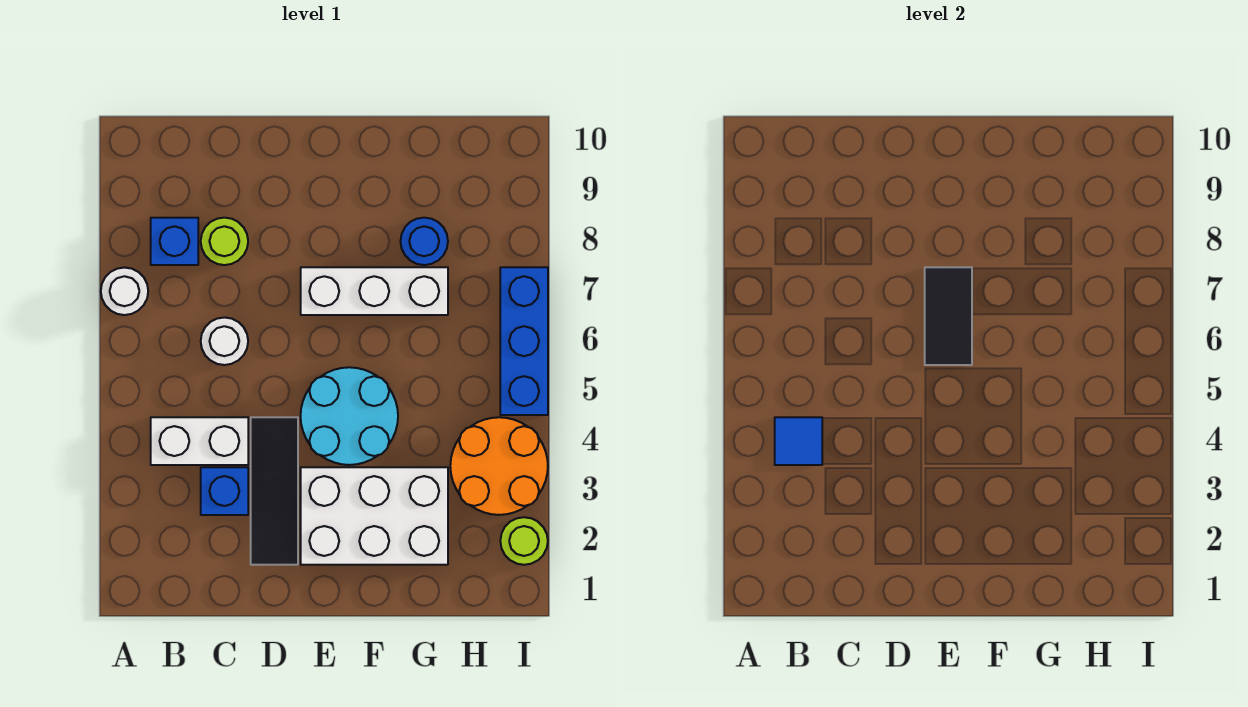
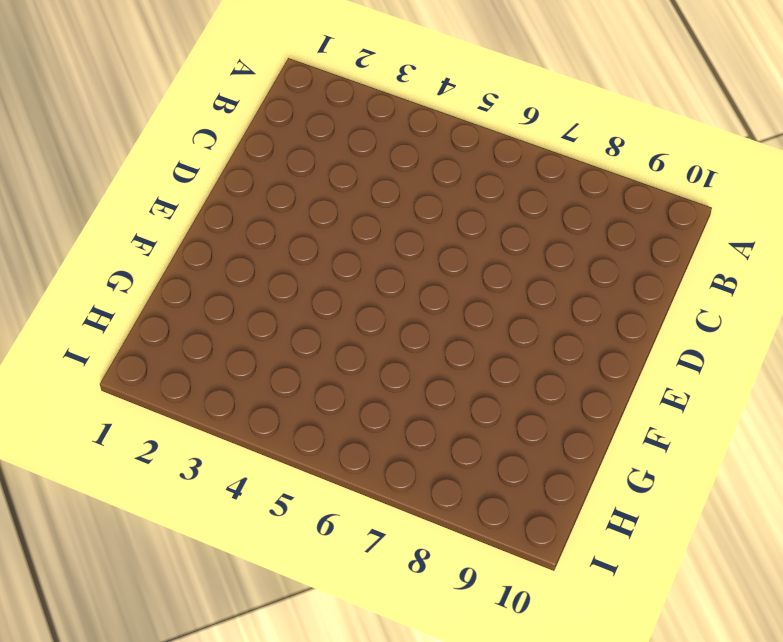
none -> white round brick A7 level 1
none -> white brick B4:C4 level 1
none -> blue brick B8 level 1

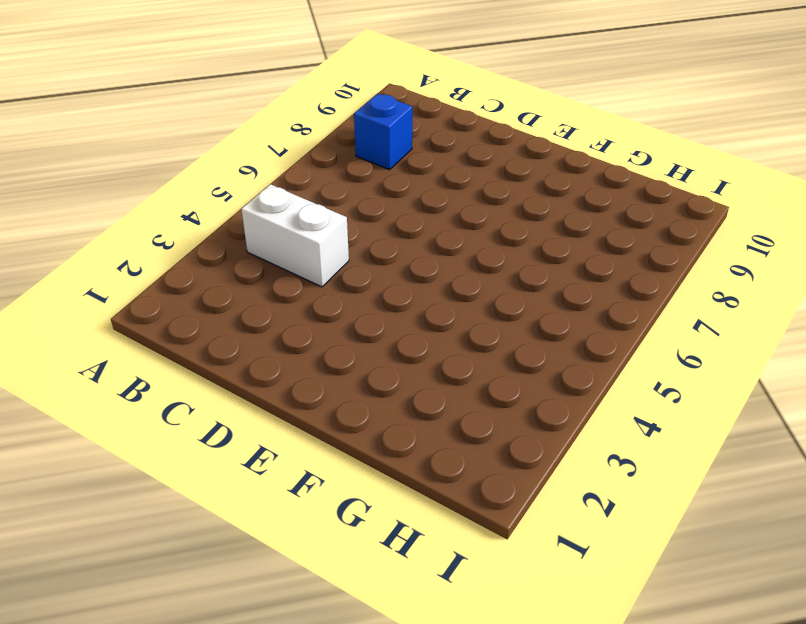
none -> white round brick A7 level 1
none -> blue brick C3 level 1
none -> white round brick C6 level 1

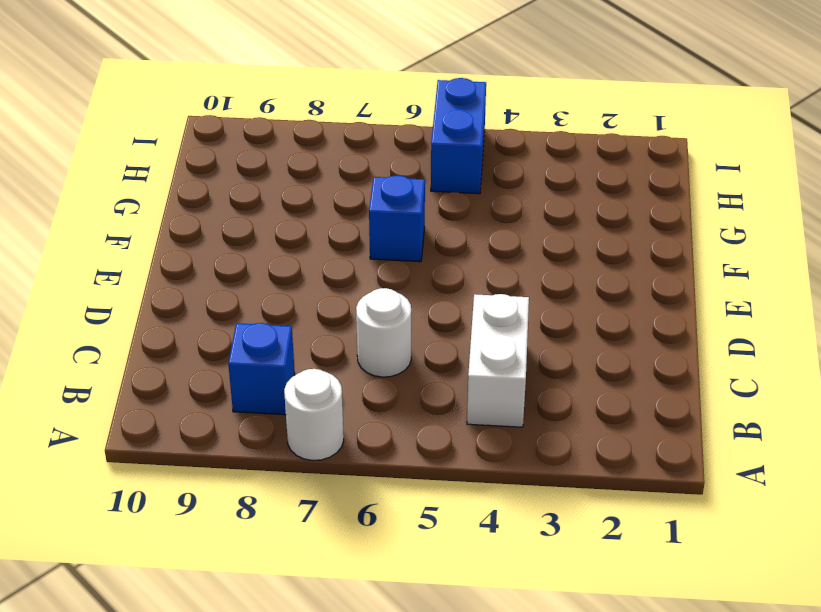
blue brick F6 level 1 -> blue brick C3 level 1
blue brick H5:I5 level 1 -> blue brick I5:I7 level 1
none -> lime round brick C8 level 1
none -> black tile D2:D4 level 1
none -> white brick E2:G3 level 1

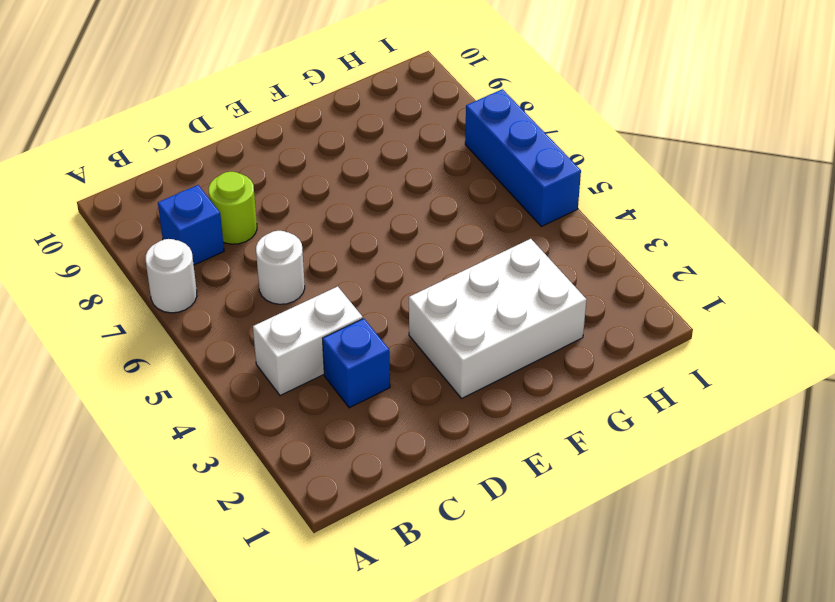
none -> black tile D2:D4 level 1
none -> cyan round brick E4:F5 level 1
none -> white brick E7:G7 level 1

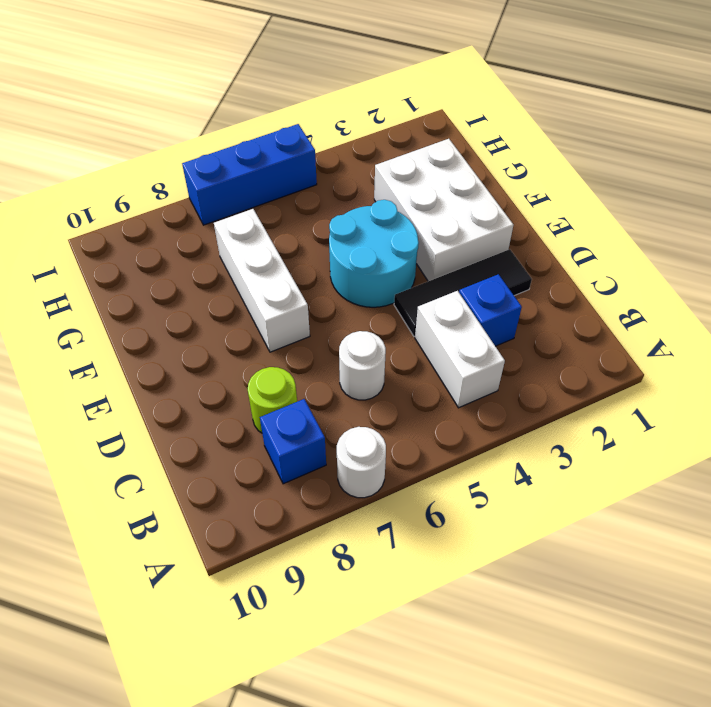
none -> blue round brick G8 level 1
none -> orange round brick H3:I4 level 1
none -> lime round brick I2 level 1

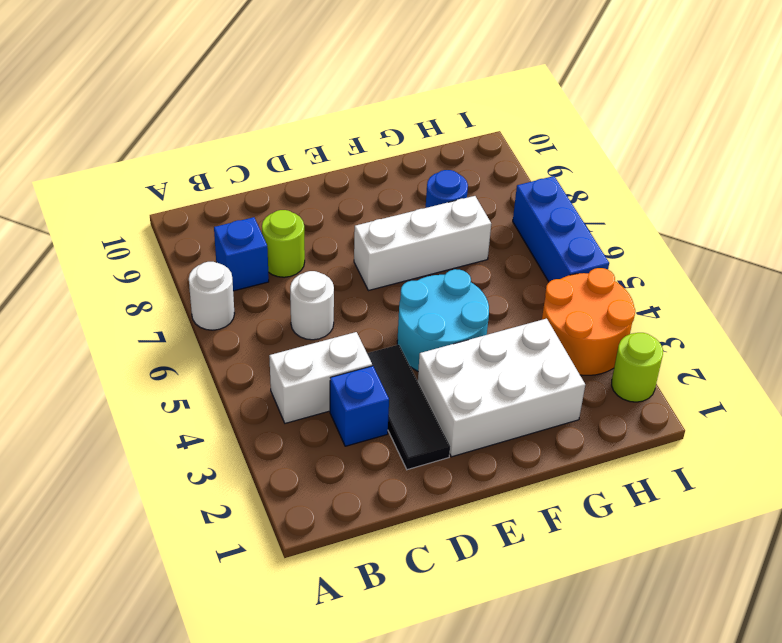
none -> blue tile B4 level 2
none -> black tile E6:E7 level 2

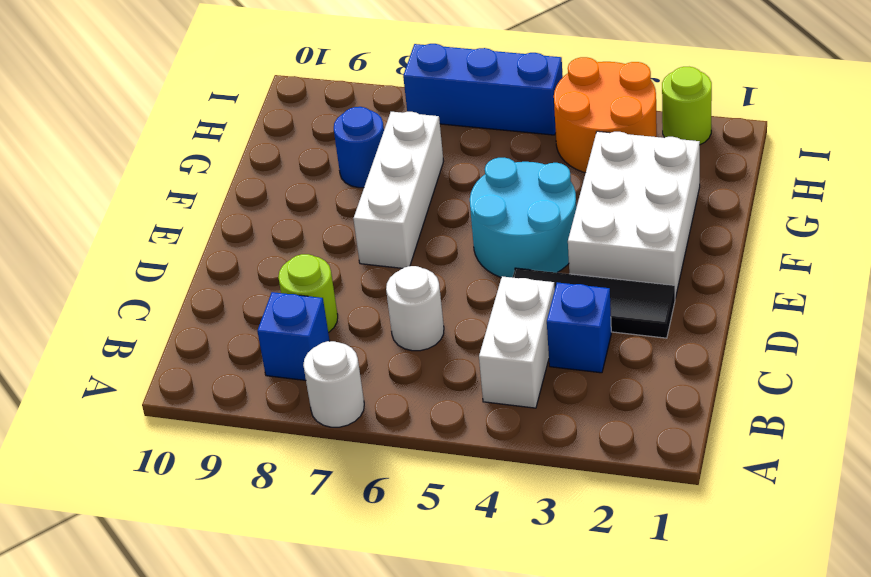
none -> blue tile B4 level 2
none -> black tile E6:E7 level 2

